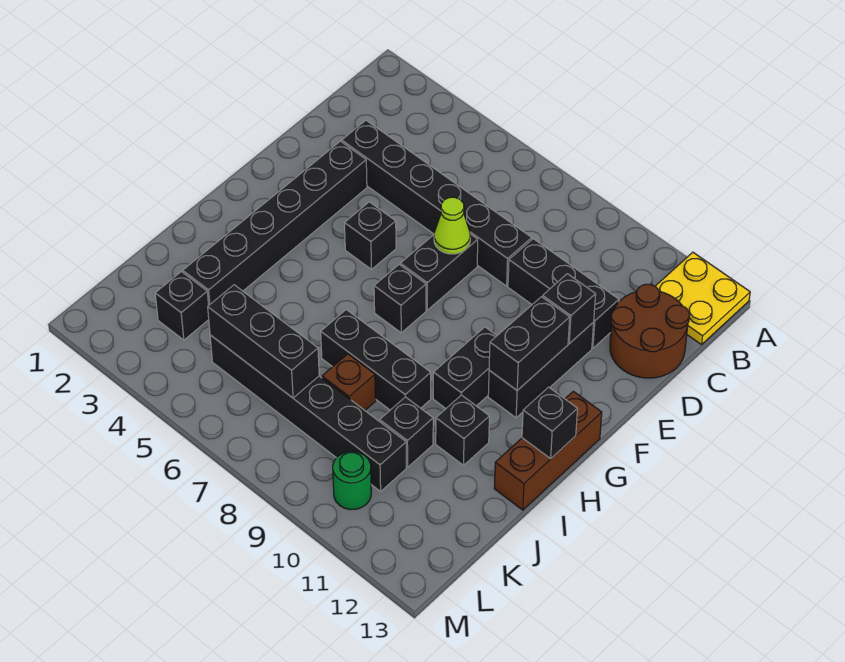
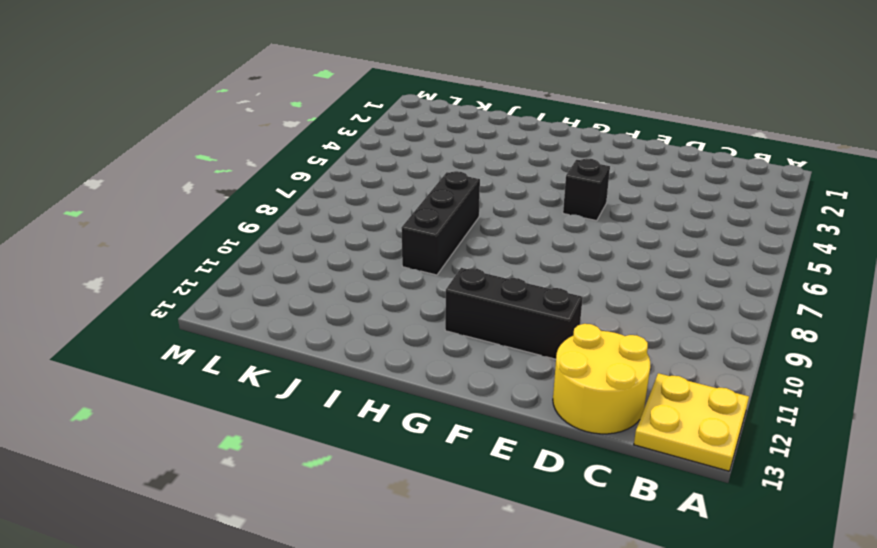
yellow round brick C12:D13 level 1 -> brown round brick C12:D13 level 1
none -> black brick D3:D8 level 1
none -> black brick D9:D11 level 1
none -> black brick E3:J3 level 1

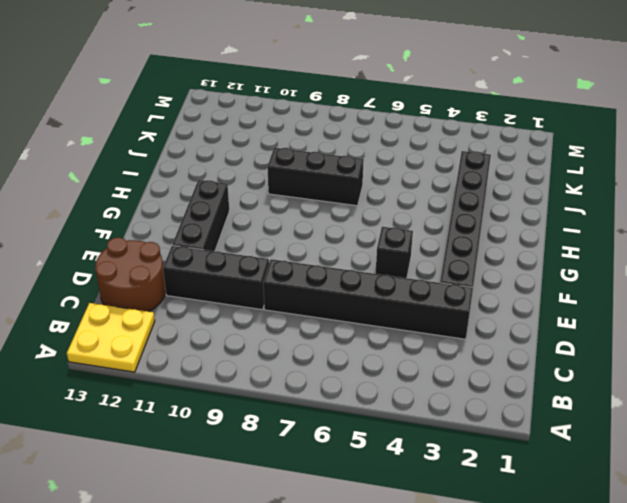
none -> black brick E7:F7 level 1
none -> black brick G7 level 1
none -> black brick G10:H10 level 1

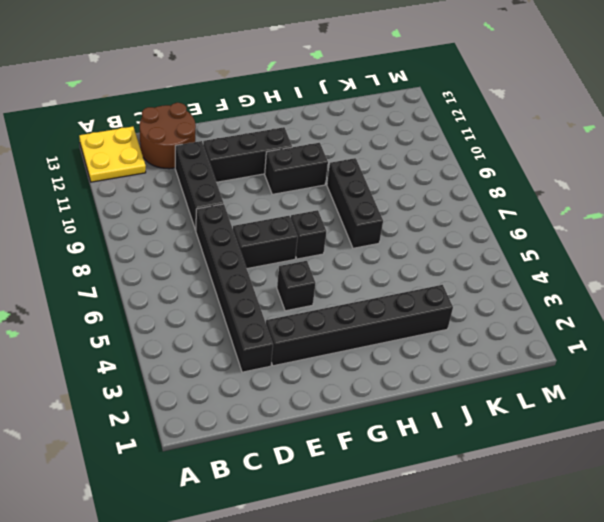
none -> brown brick G13:I13 level 1
none -> black brick I11 level 1
none -> brown brick J8 level 1

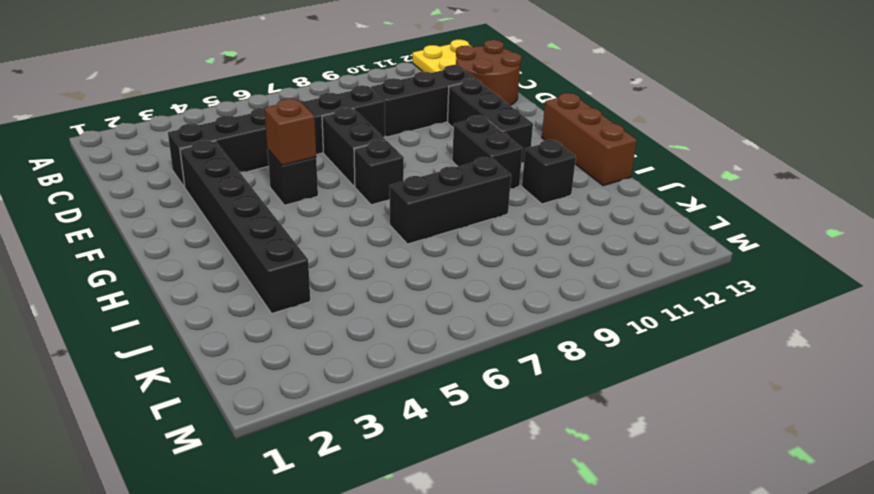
brown brick F5 level 2 -> brown brick J8 level 1
none -> black brick J10 level 1
none -> black brick K3 level 1
none -> black brick K5:K10 level 1

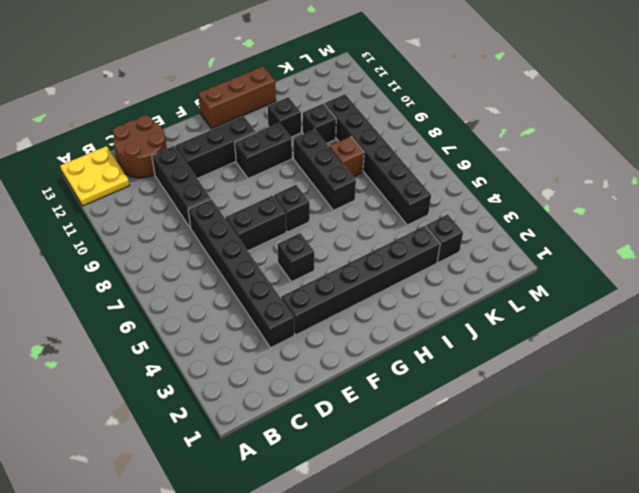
none -> green round brick L10 level 1
none -> lime cone E7 level 2
none -> black brick E11 level 2

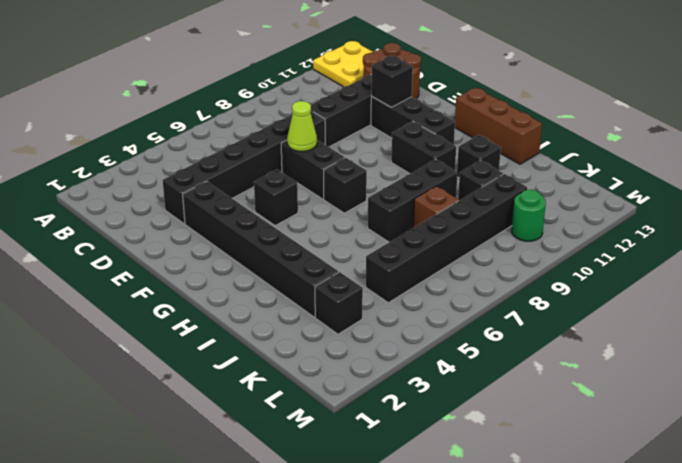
none -> black brick F11:G11 level 2
none -> black brick H13 level 2
none -> black brick K5:K7 level 2

